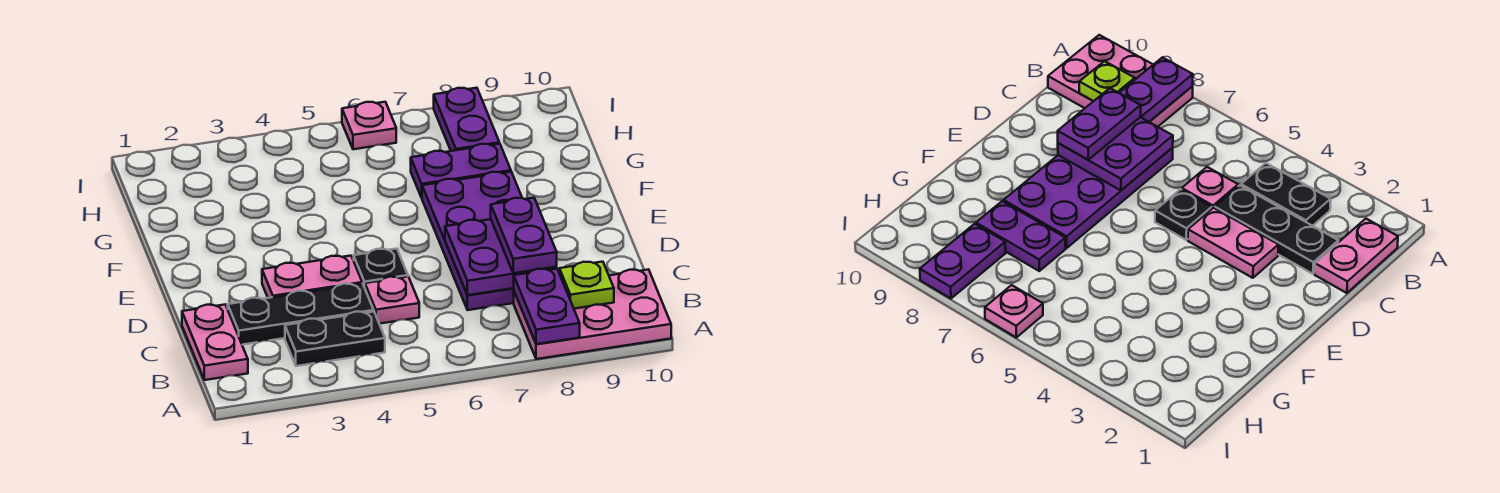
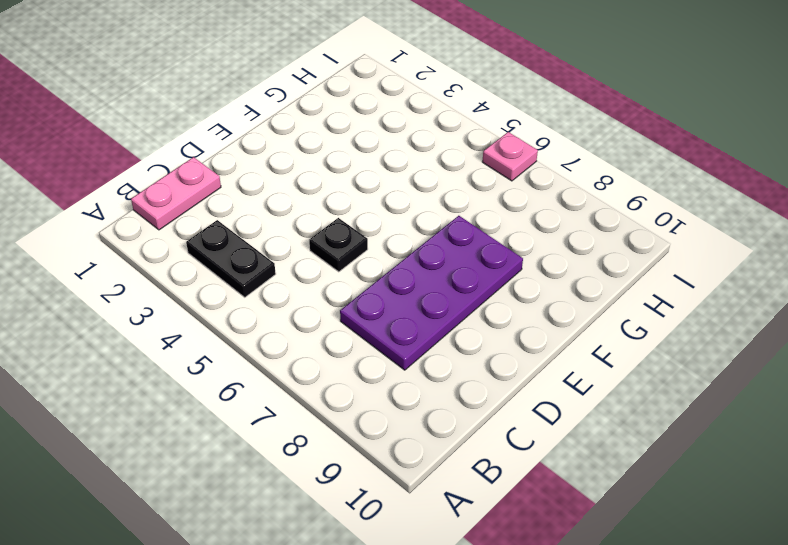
none -> pink plate A8:B10 level 1
none -> black plate C2:C4 level 1
none -> pink plate C5 level 1

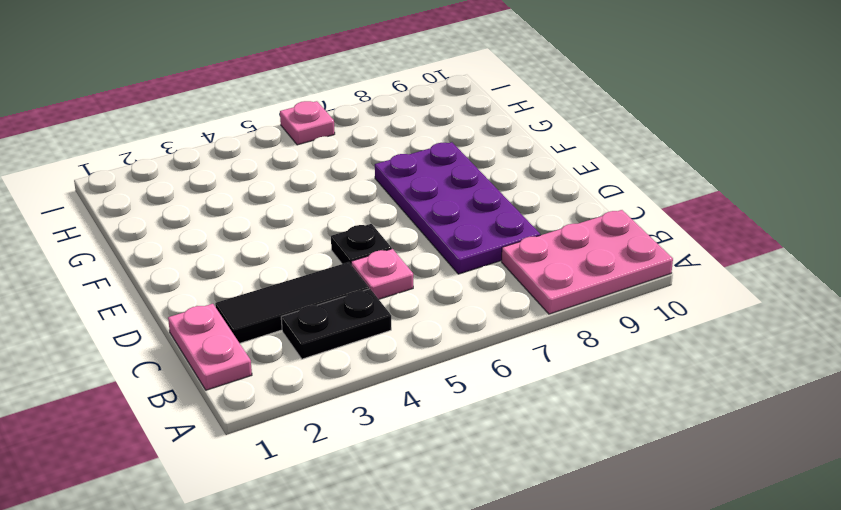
black tile C2:C4 level 1 -> black plate C2:C4 level 1
none -> pink plate D3:D4 level 1
none -> purple plate G7:G8 level 1
none -> purple plate H8:I8 level 1

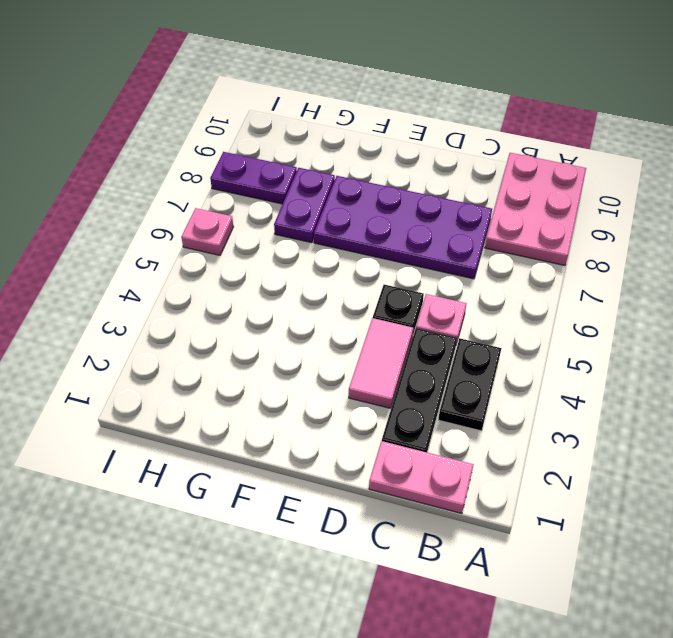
pink tile D3:D4 level 1 -> pink plate D3:D4 level 1
none -> purple plate A8:B8 level 2
none -> lime plate B9 level 2
none -> purple plate C7:D8 level 2

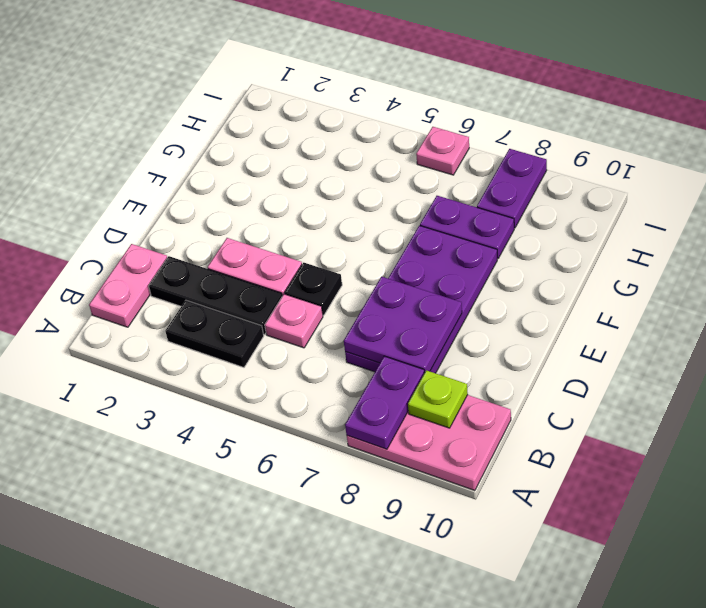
none -> purple plate C8:D8 level 3

